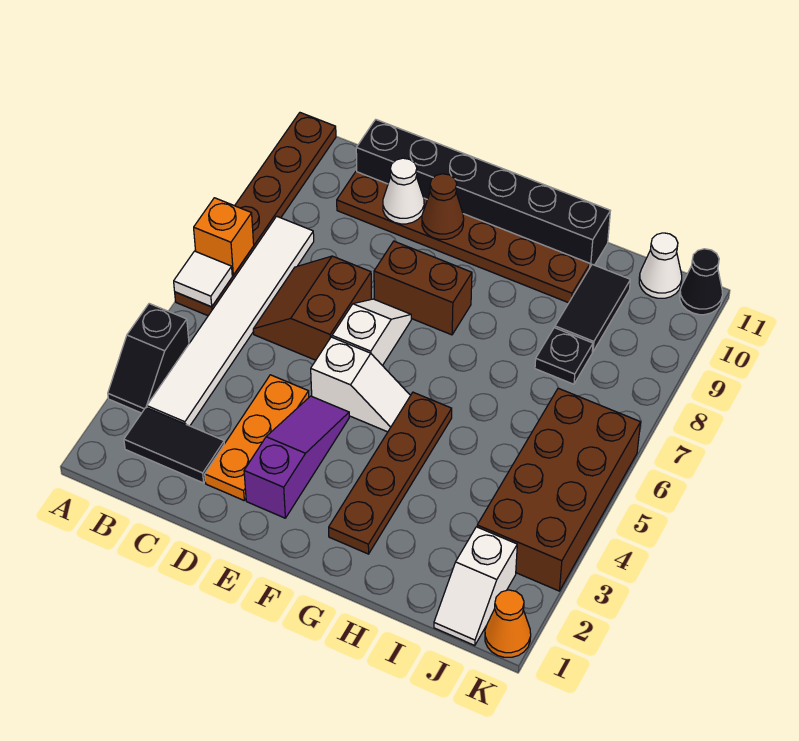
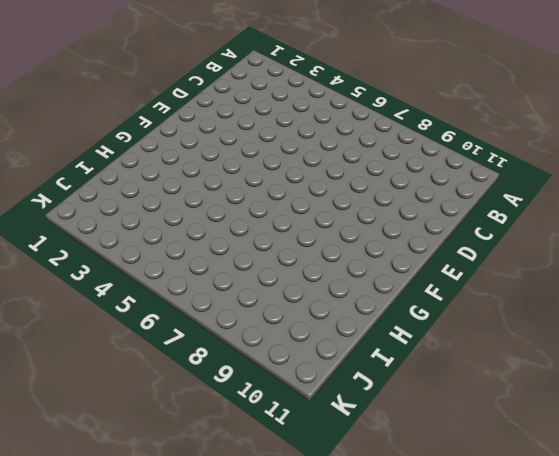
none -> black slope A3:A4 level 1 top 4
none -> brown plate A6:A11 level 1
none -> black tile B2:C2 level 1

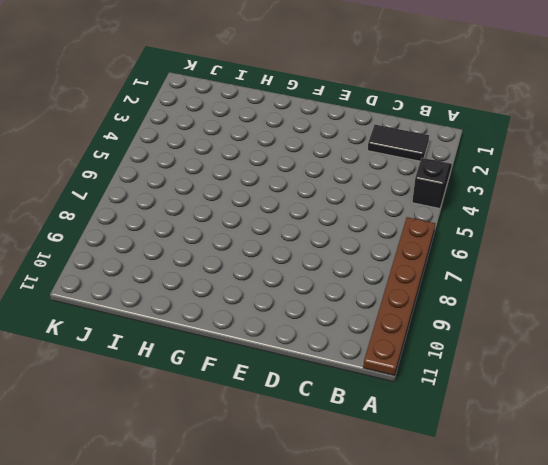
none -> white tile B3:B8 level 1
none -> brown slope C6:D7 level 1 top D
none -> brown plate C10:H10 level 1

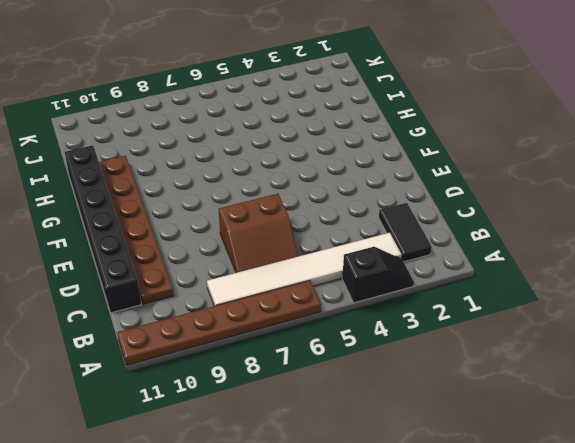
none -> orange plate D2:D4 level 1
none -> purple slope E2:E4 level 1 top 2
none -> white slope E5:F5 level 1 top E

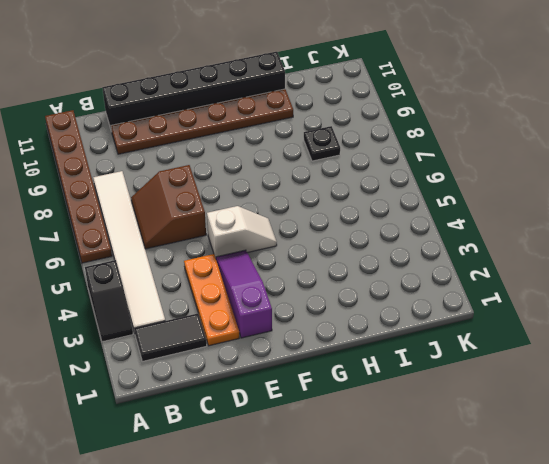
none -> white slope E6:E7 level 1 top 6
none -> brown brick E8:F8 level 1
none -> brown plate G2:G5 level 1

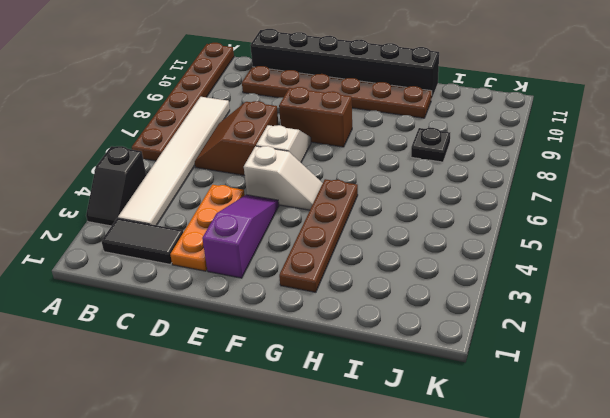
none -> black tile I9:I10 level 1
none -> white slope J1:J2 level 1 top 2
none -> brown brick J3:K6 level 1

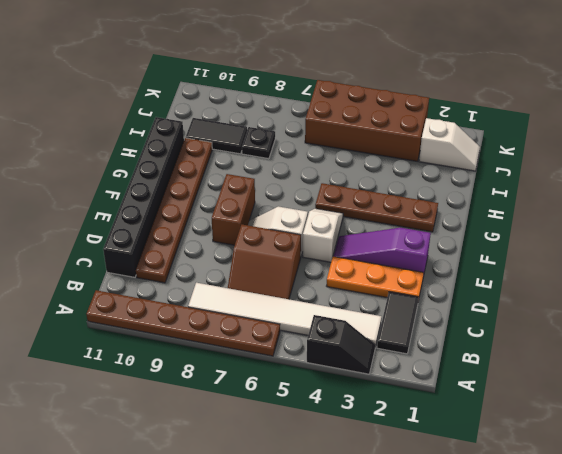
none -> white cone J11 level 1
none -> orange cone K1 level 1
none -> black cone K11 level 1

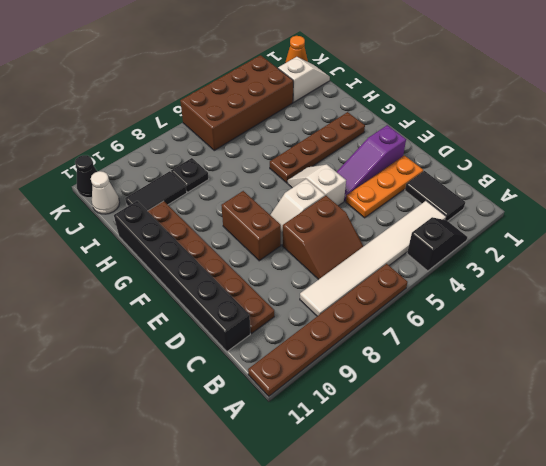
none -> white tile A6 level 2
none -> orange brick A7 level 2
none -> white cone D10 level 2

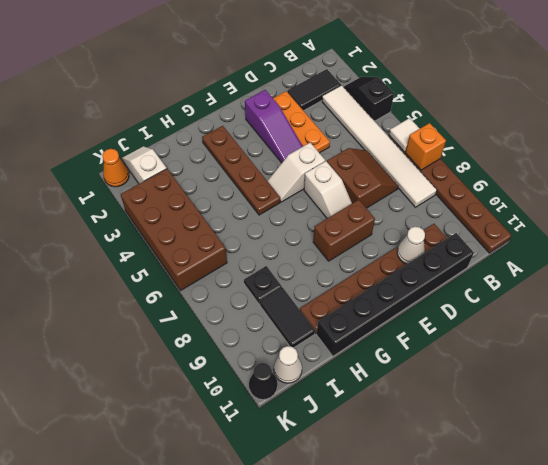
none -> brown cone E10 level 2

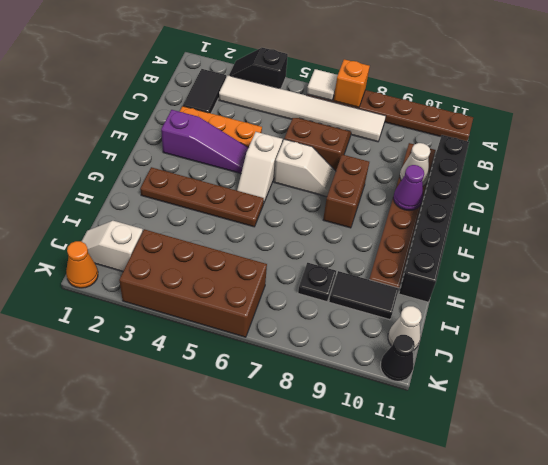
purple cone E10 level 2 -> brown cone E10 level 2

